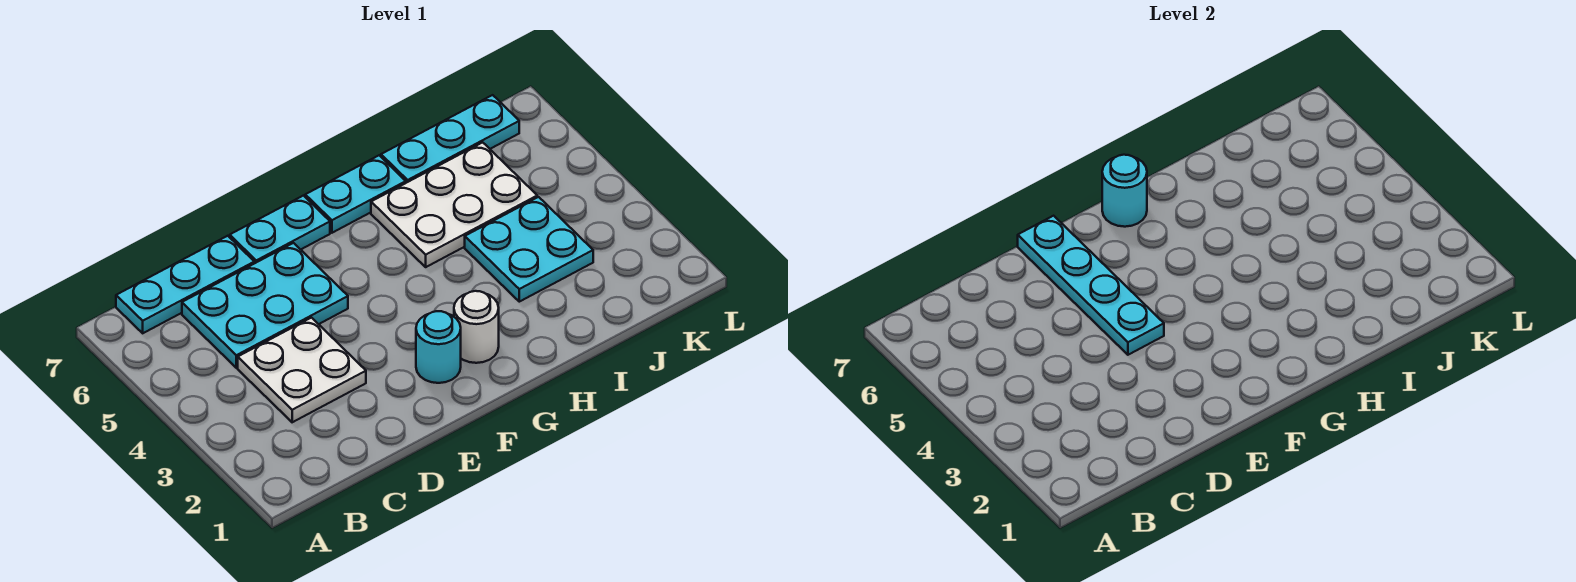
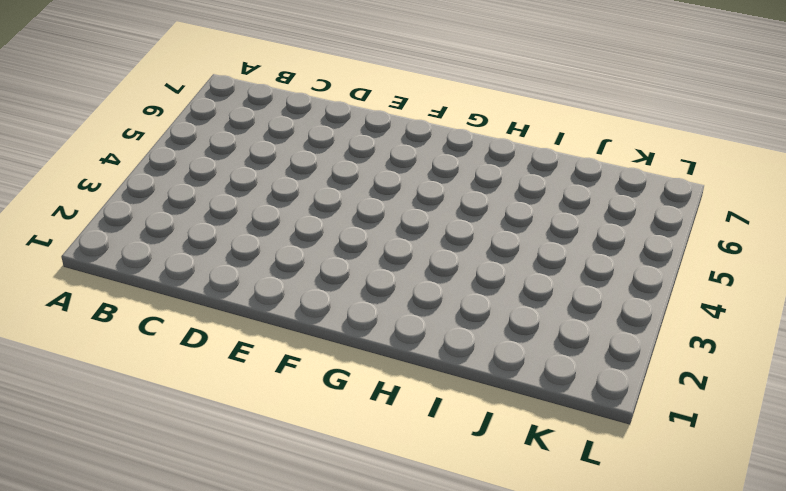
none -> cyan plate B7:D7 level 1
none -> white plate C3:D4 level 1
none -> cyan plate C5:E6 level 1

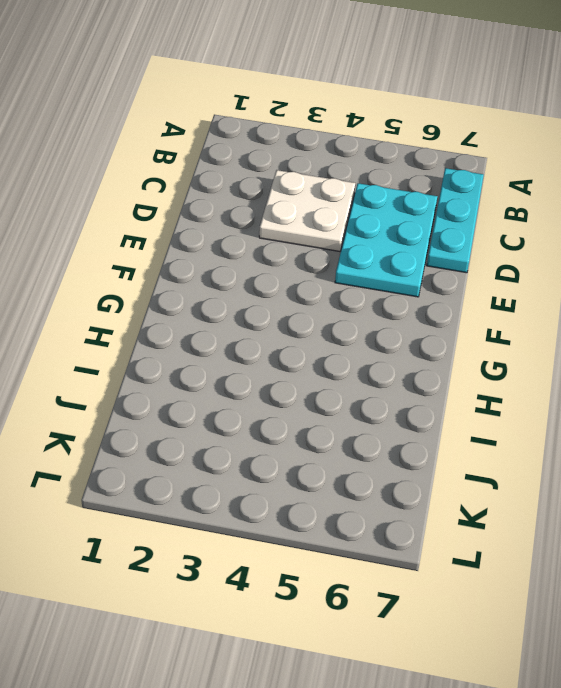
none -> cyan plate E7:F7 level 1
none -> cyan round brick F2 level 1
none -> white round brick G2 level 1

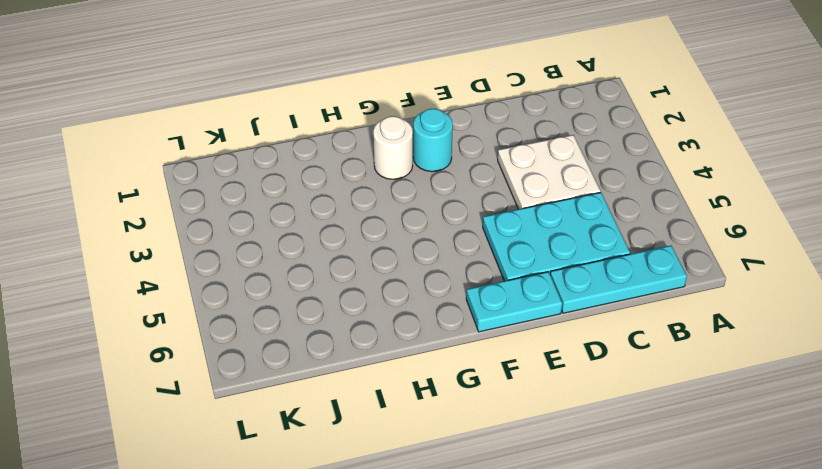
none -> cyan plate G7:H7 level 1
none -> white plate H5:J6 level 1
none -> cyan plate I3:J4 level 1

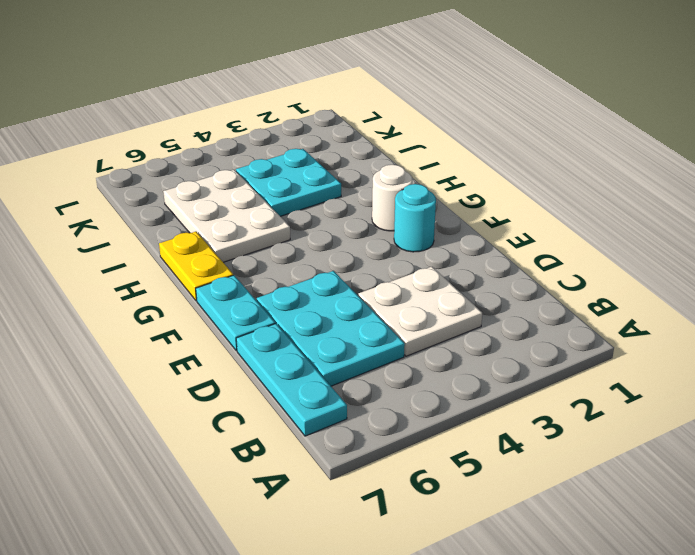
yellow plate G7:H7 level 1 -> cyan plate G7:H7 level 1
none -> cyan plate I7:K7 level 1
none -> cyan plate E4:E7 level 2
none -> cyan round brick G7 level 2

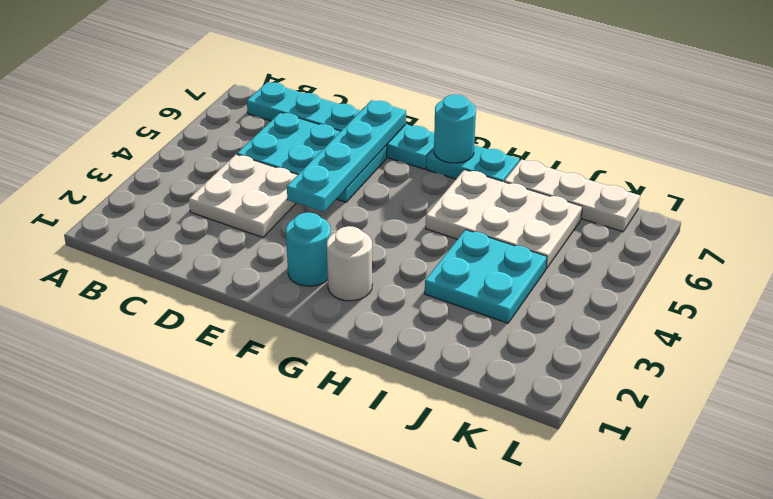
white plate I7:K7 level 1 -> cyan plate I7:K7 level 1

